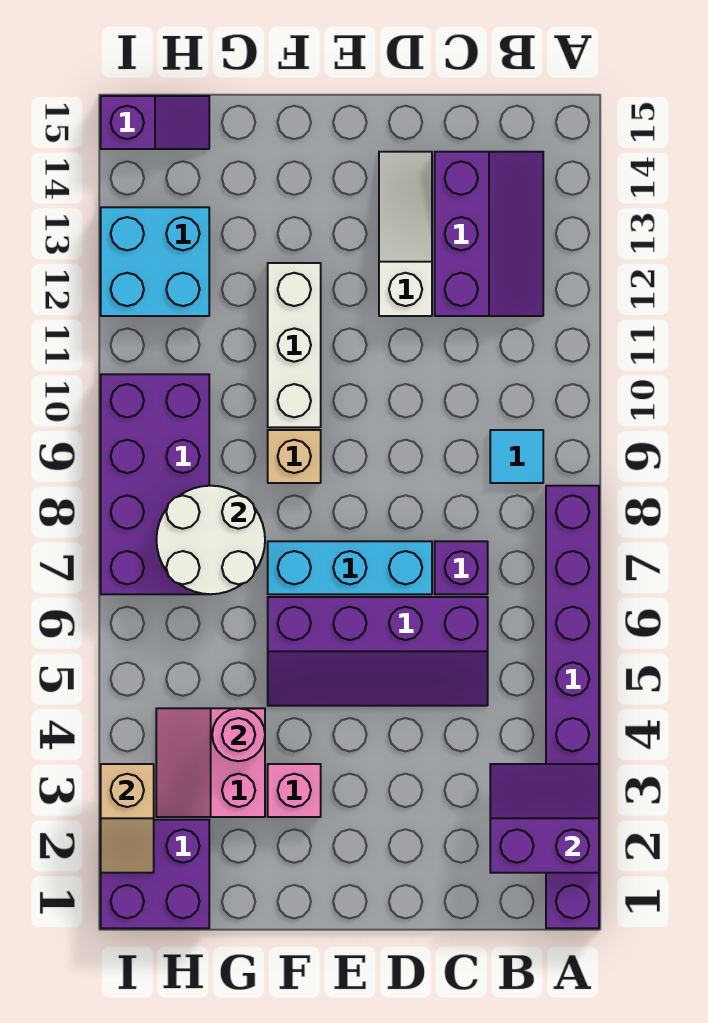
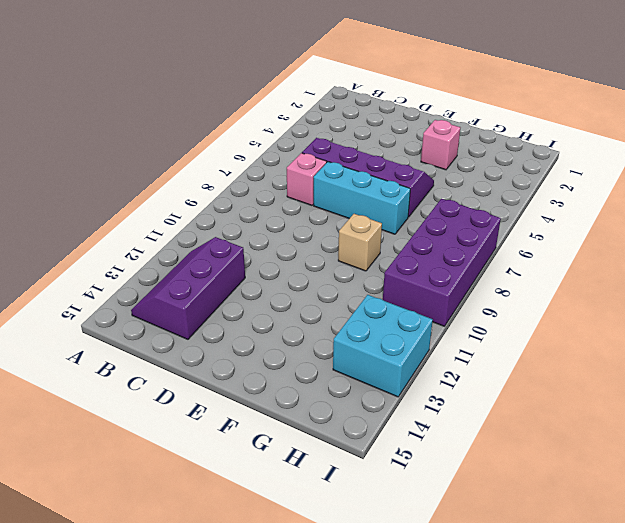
pink brick C7 level 1 -> purple brick C7 level 1
none -> purple brick A1:A8 level 1
none -> cyan tile B9 level 1
none -> white slope D12:D14 level 1 top 12

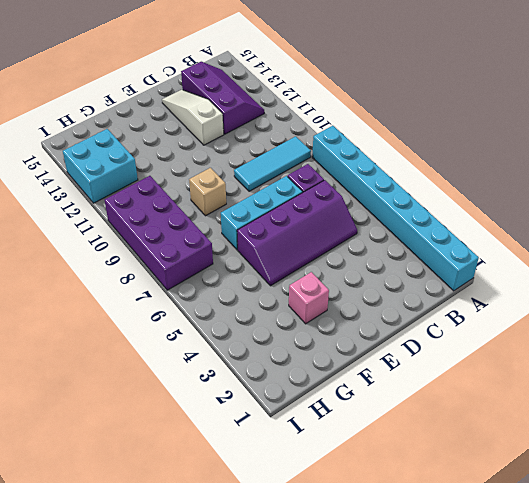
cyan brick A1:A8 level 1 -> purple brick A1:A8 level 1
cyan tile B9:D9 level 1 -> cyan tile B9 level 1
none -> white brick F10:F12 level 1
none -> pink slope G3:H4 level 1 top G
none -> purple brick H1:I2 level 1

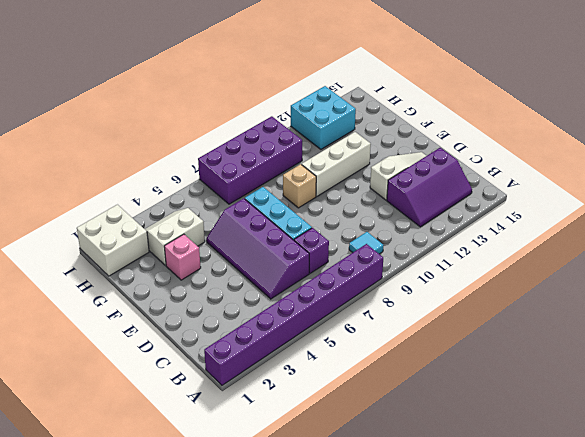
white slope G3:H4 level 1 top G -> pink slope G3:H4 level 1 top G
white brick H1:I2 level 1 -> purple brick H1:I2 level 1
none -> purple slope H15:I15 level 1 top I
none -> purple slope A2:B3 level 2 top 2
none -> pink round brick G4 level 2

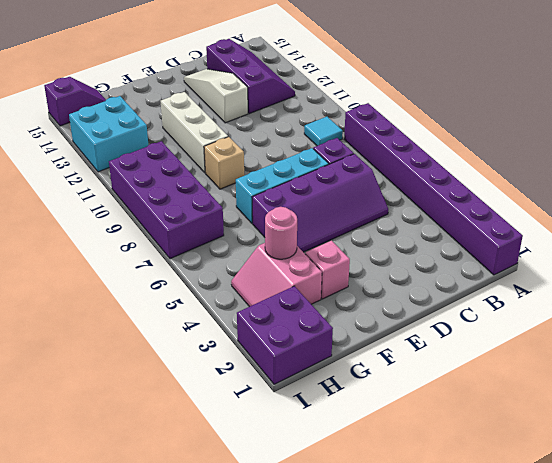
none -> purple slope A2:B3 level 2 top 2
none -> white round brick G7:H8 level 2
none -> tan slope I2:I3 level 2 top 3

